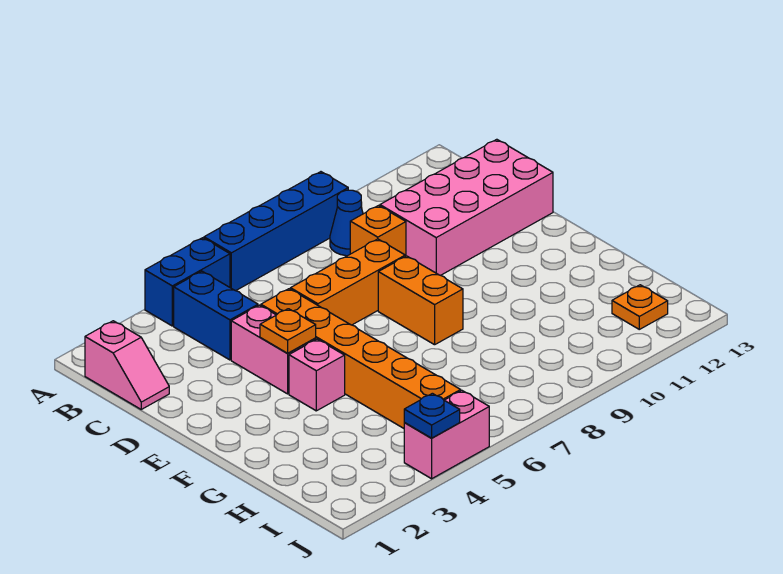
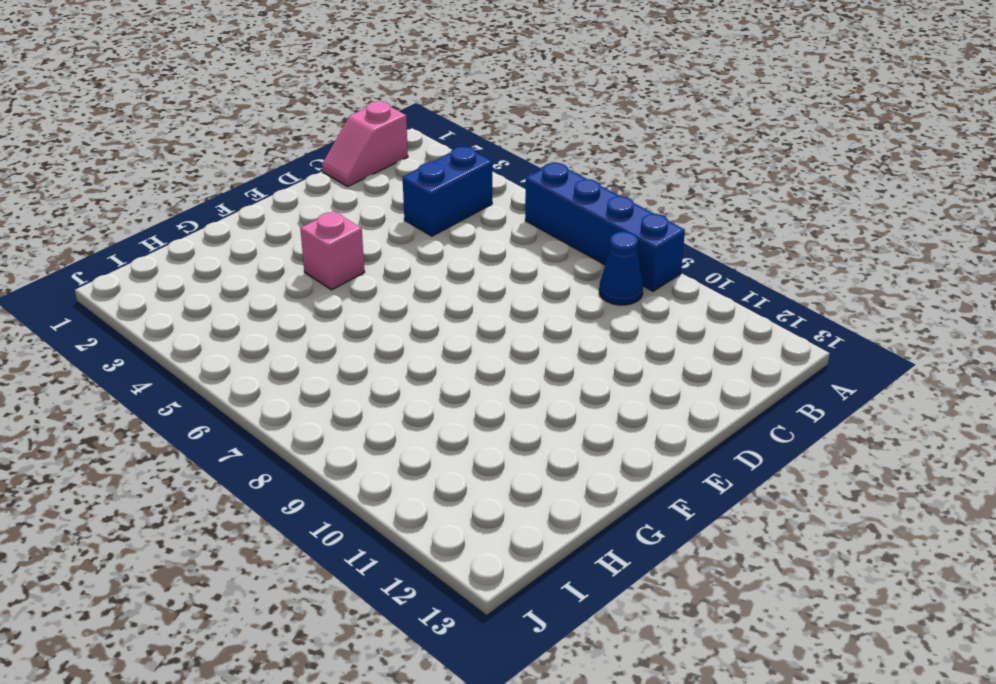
none -> blue brick A4:A5 level 1
none -> orange brick C9 level 1
none -> pink brick C10:D13 level 1

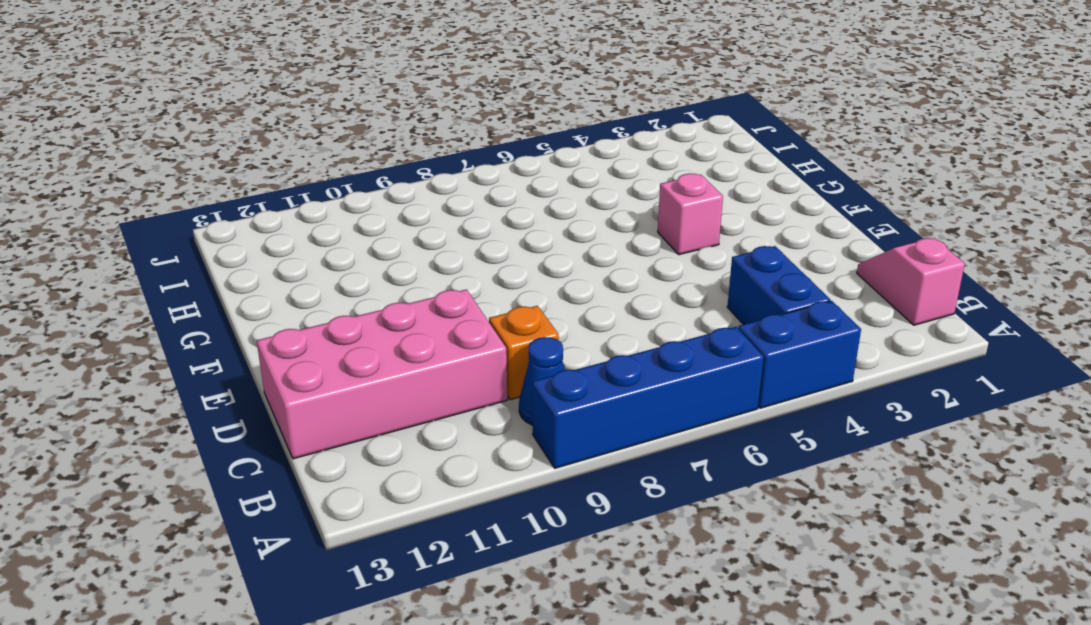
none -> pink brick D4:E4 level 1
none -> orange brick D5:I5 level 1
none -> orange brick D6:D8 level 1

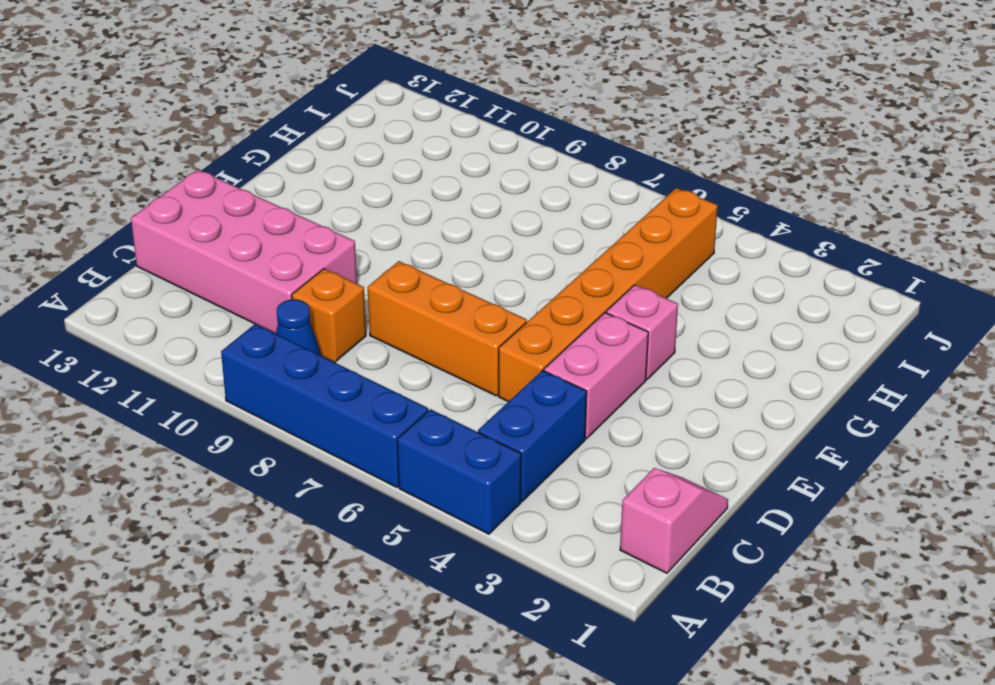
none -> orange brick E8:F8 level 1
none -> orange plate I12 level 1
none -> pink brick J4:J5 level 1

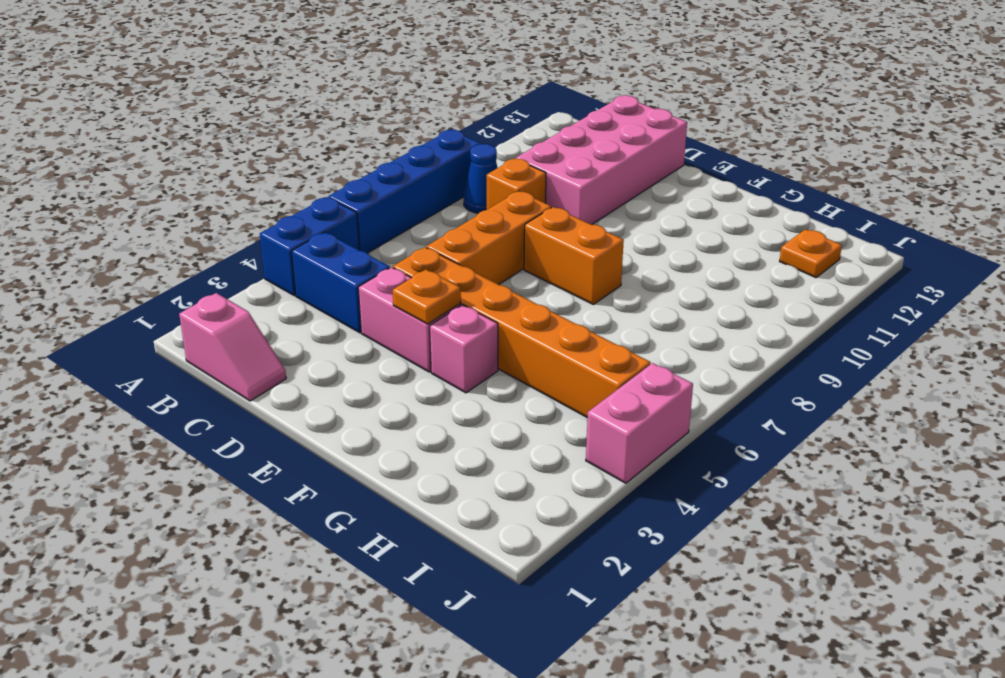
none -> blue plate J4 level 2

